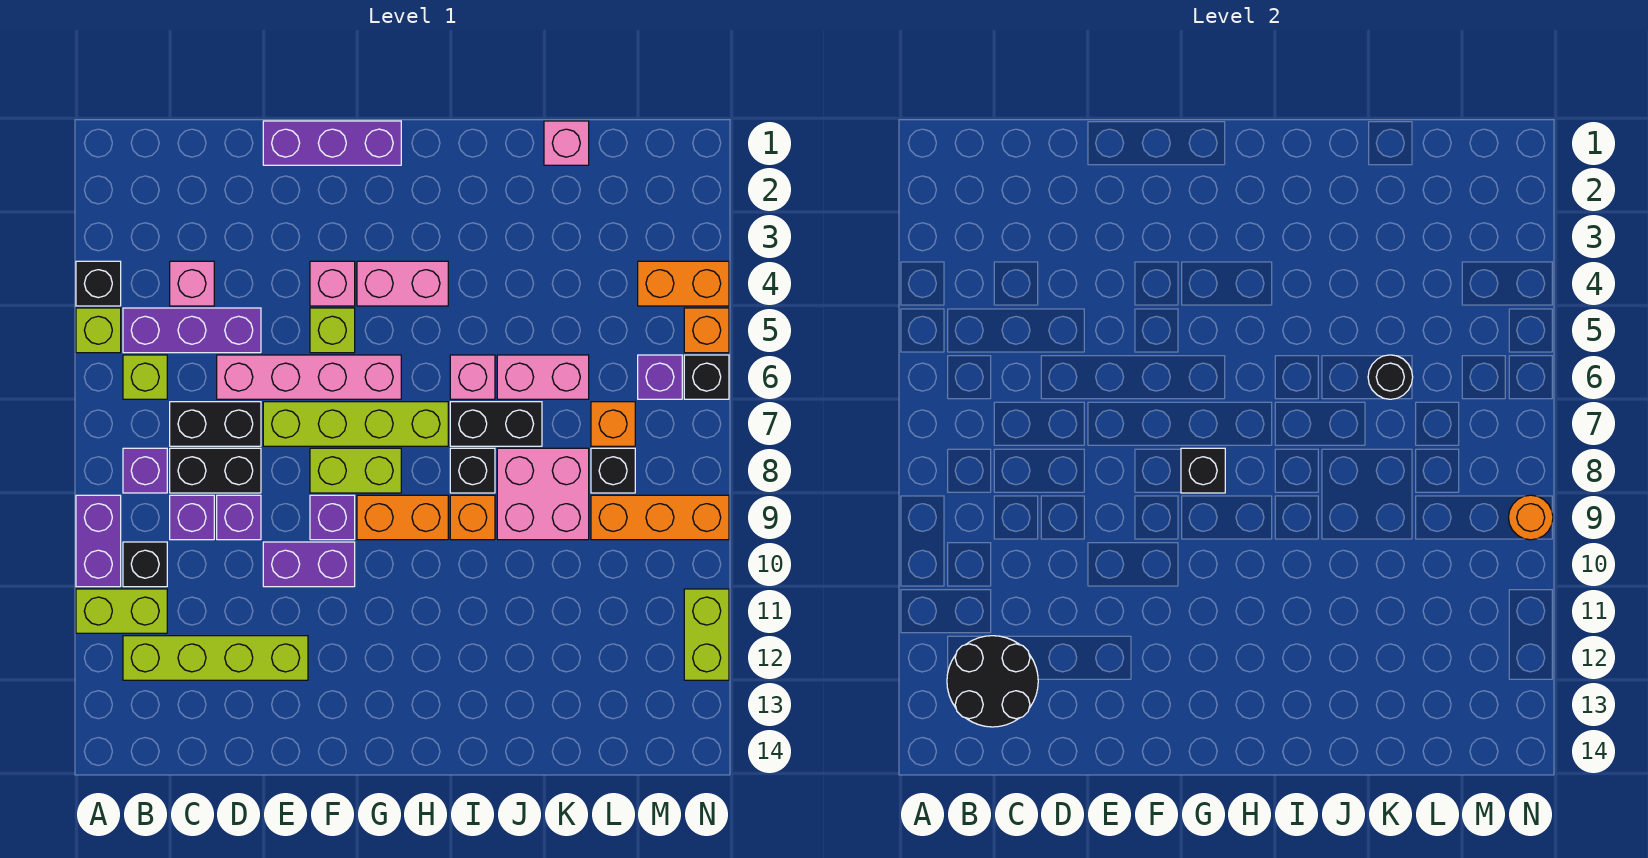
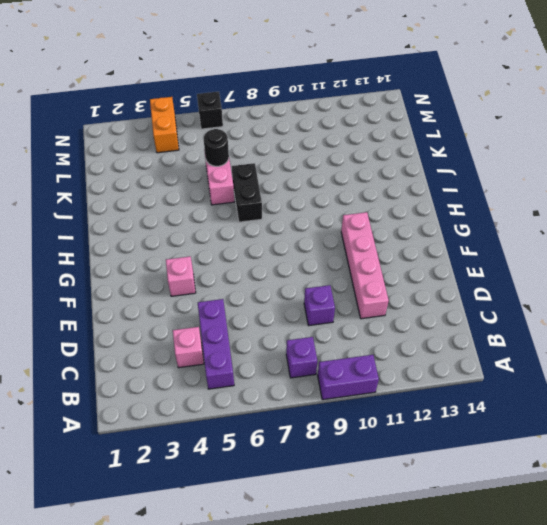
pink brick D11:G11 level 1 -> pink brick D6:G6 level 1
none -> black brick A4 level 1
none -> lime brick A5 level 1
none -> lime brick A11:B11 level 1
none -> lime brick B6 level 1

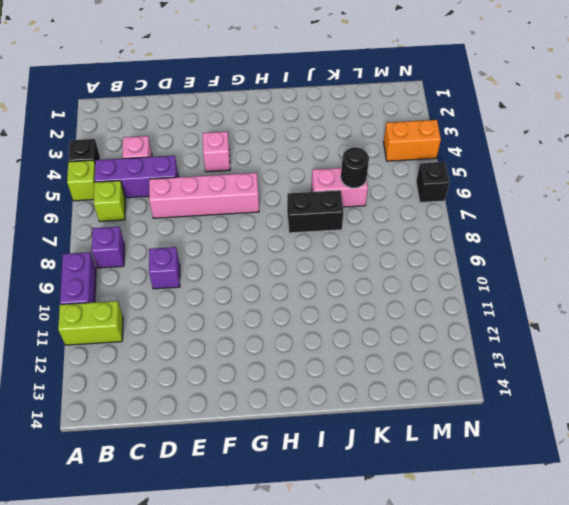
none -> black brick B10 level 1
none -> lime brick B12:E12 level 1
none -> black brick C7:D7 level 1
none -> black brick C8:D8 level 1

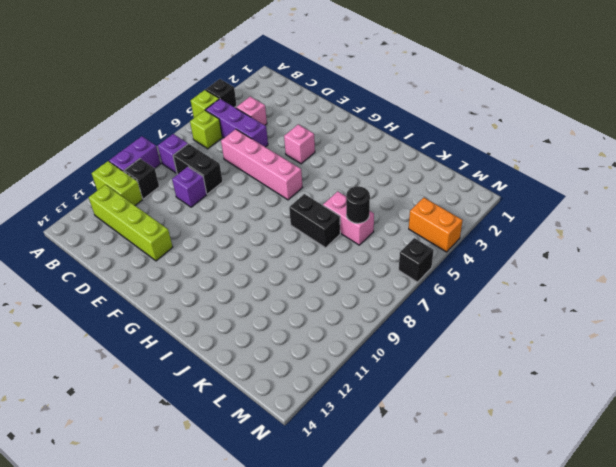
none -> black brick C7:D7 level 1
none -> purple brick C9 level 1
none -> purple brick E1:G1 level 1
none -> lime brick E7:H7 level 1

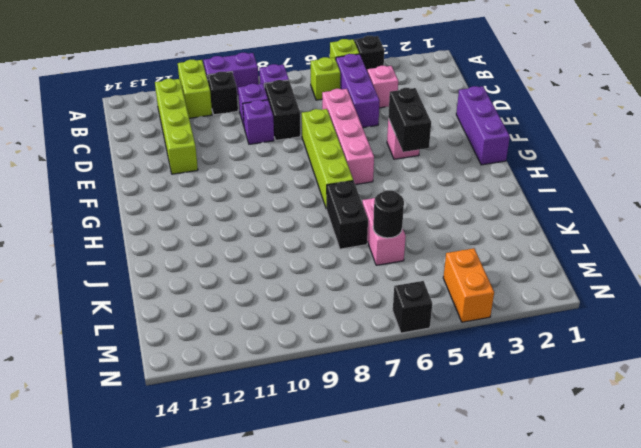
black brick F4:G4 level 2 -> black brick C7:D7 level 1
none -> purple brick E10:F10 level 1
none -> lime brick F5 level 1
none -> lime brick F8:G8 level 1
none -> purple brick F9 level 1

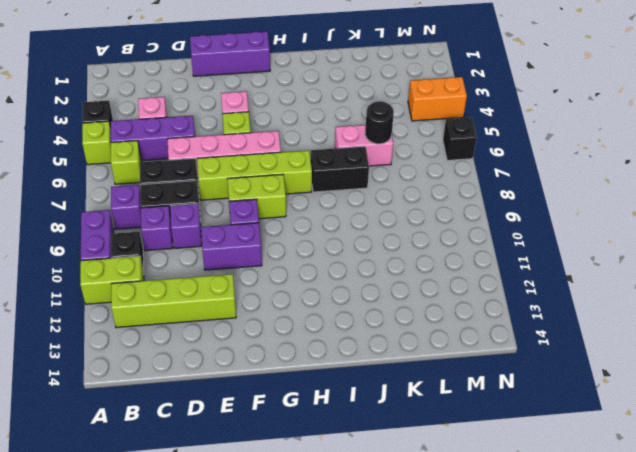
none -> pink brick G4:H4 level 1
none -> orange brick G9:H9 level 1
none -> pink brick I6 level 1
none -> black brick I8 level 1

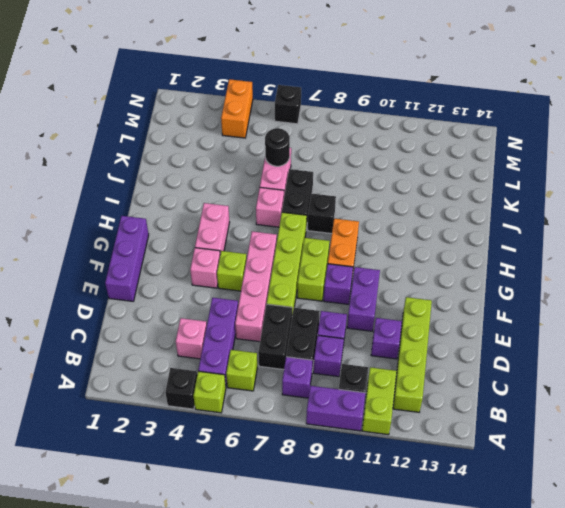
purple brick D11 level 1 -> purple brick M6 level 1
none -> orange brick I9 level 1
none -> pink brick J8:K9 level 1
none -> pink brick K1 level 1
none -> orange brick L7 level 1

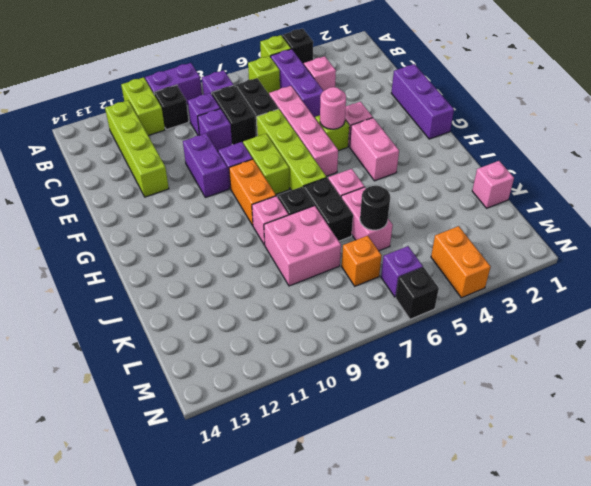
pink round brick F5 level 2 -> none
pink brick I9 level 1 -> orange brick I9 level 1
none -> black brick L8 level 1
none -> orange brick L9:N9 level 1
none -> orange brick N5 level 1
none -> lime brick N11:N12 level 1

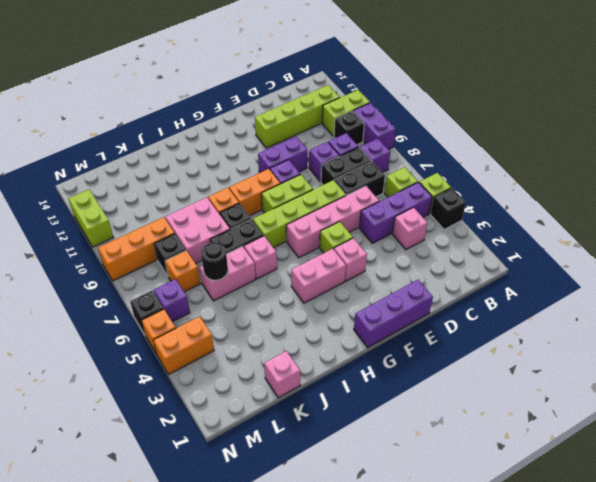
none -> black round brick B12:C13 level 2
none -> black brick G8 level 2
none -> orange round brick N9 level 2

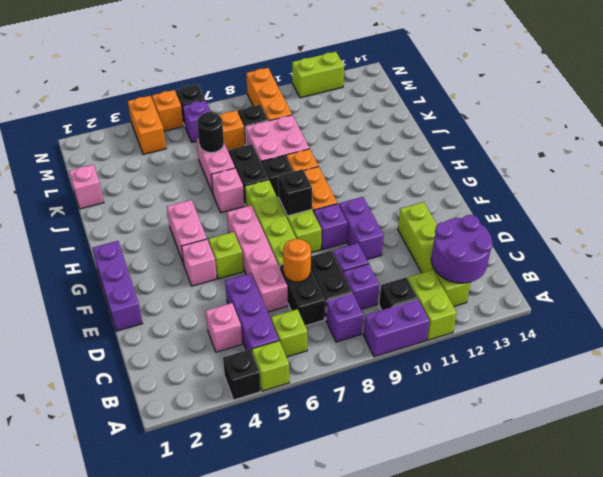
purple round brick B12:C13 level 2 -> black round brick B12:C13 level 2
orange round brick D7 level 2 -> orange round brick N9 level 2

